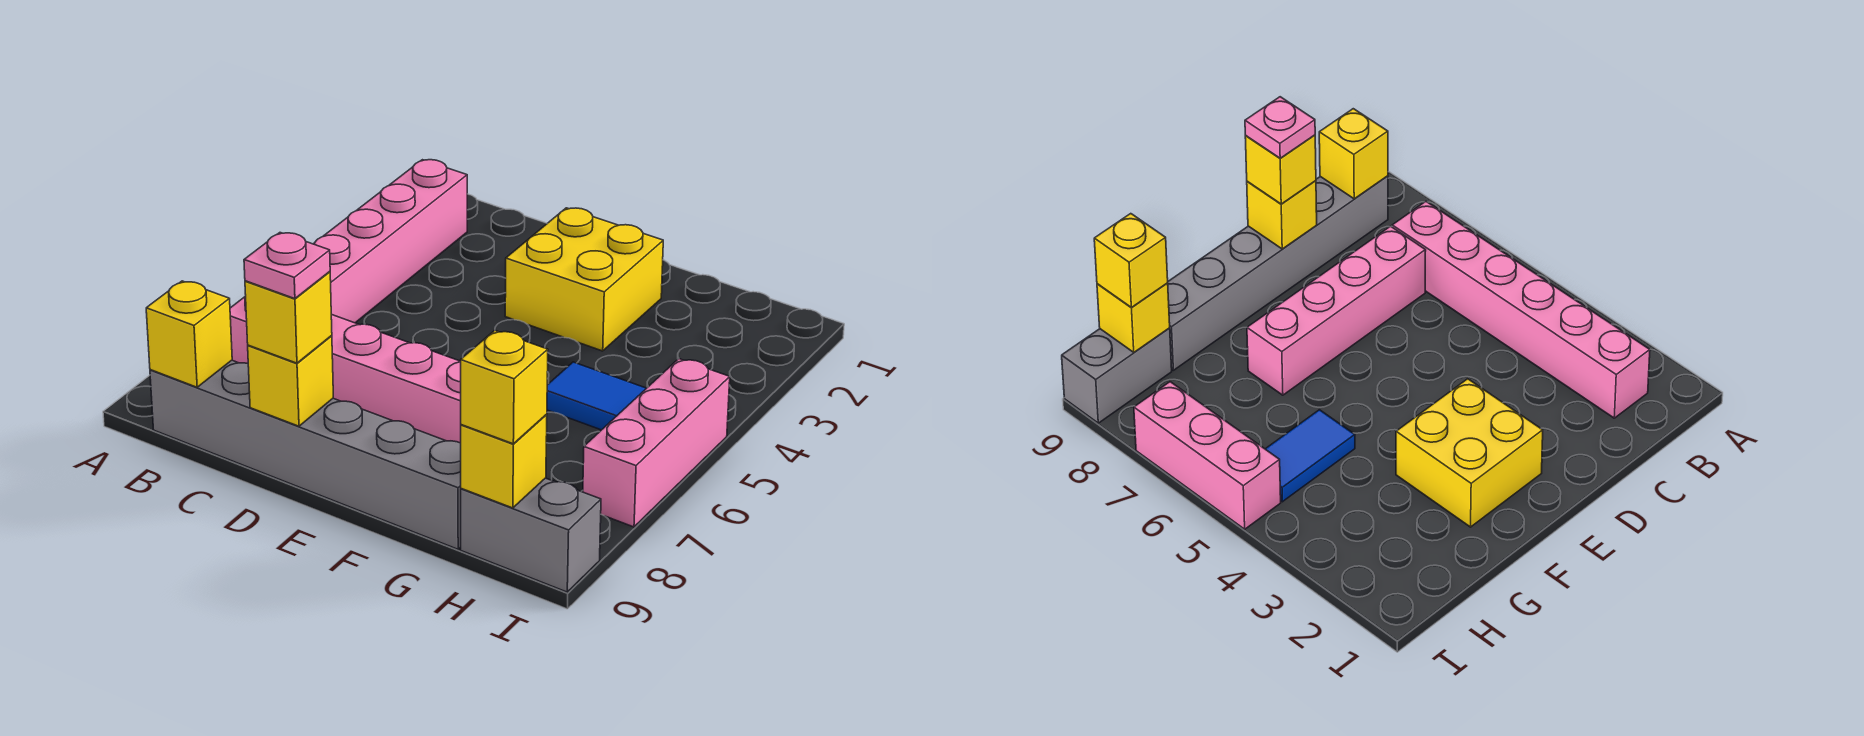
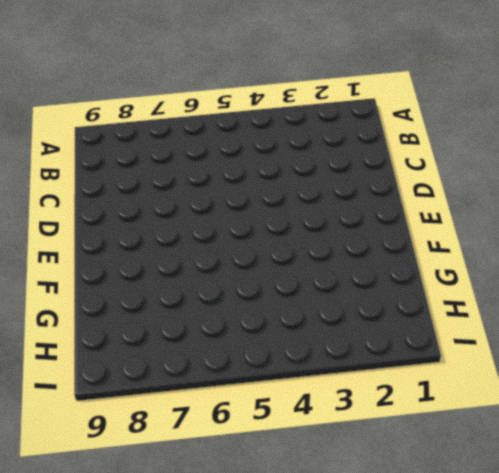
none -> pink brick B2:B7 level 1
none -> grey brick B9:G9 level 1
none -> pink brick C7:F7 level 1

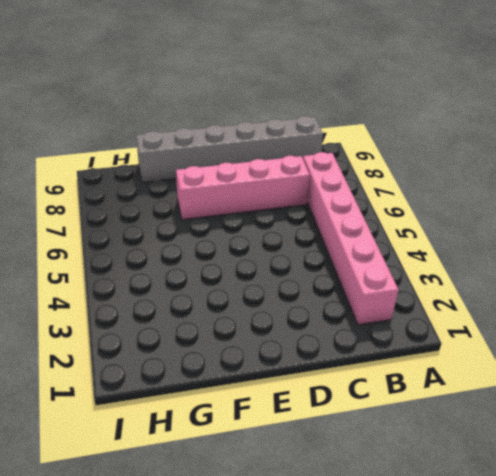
none -> yellow brick E2:F3 level 1
none -> blue tile G5:H5 level 1
none -> grey brick H9:I9 level 1

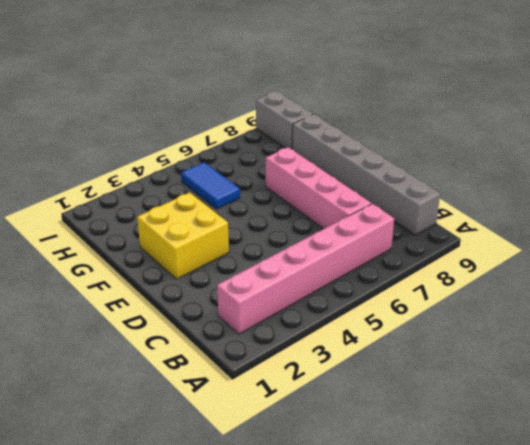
none -> pink brick I5:I7 level 1
none -> yellow brick B9 level 2
none -> yellow brick D9 level 2

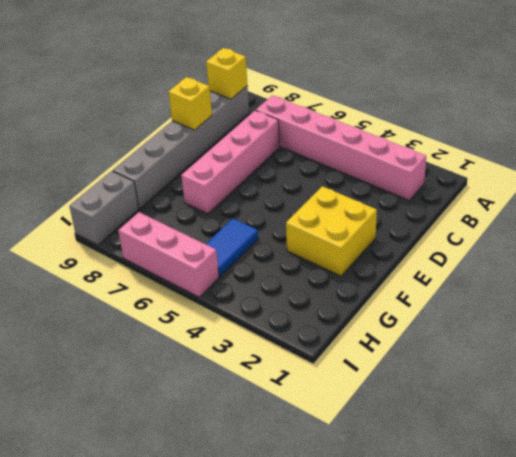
none -> yellow brick H9 level 2
none -> yellow brick D9 level 3
none -> yellow brick H9 level 3

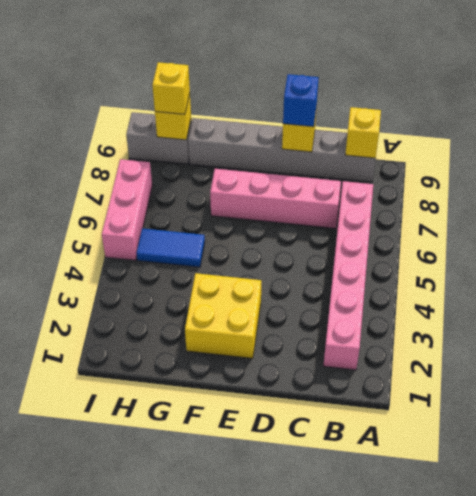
blue brick D9 level 3 -> yellow brick D9 level 3
none -> pink plate D9 level 4

